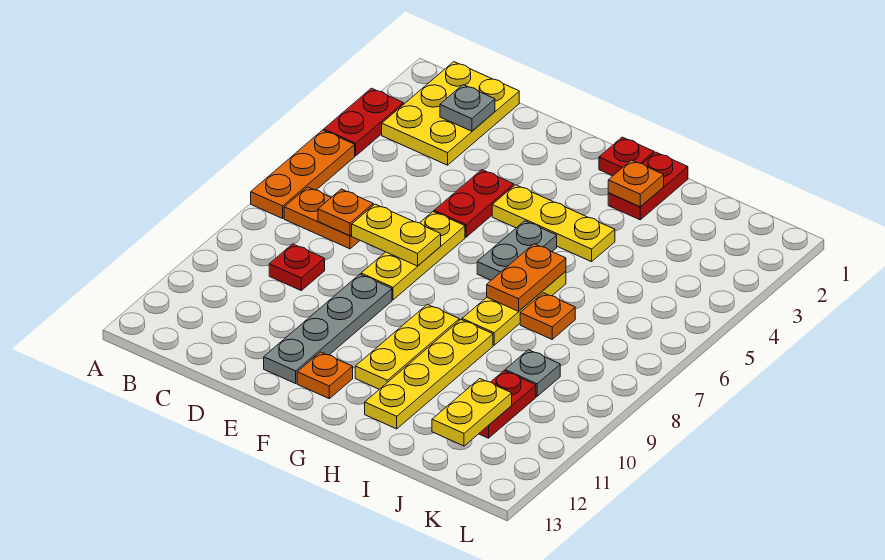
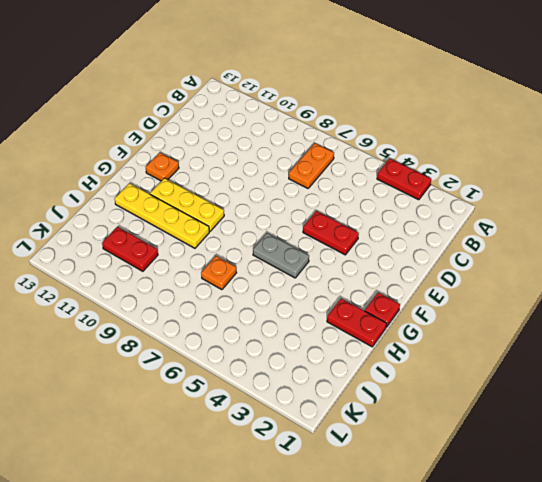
none -> orange plate A5:A7 level 1
none -> yellow plate B1:C3 level 1
none -> red plate C9 level 1

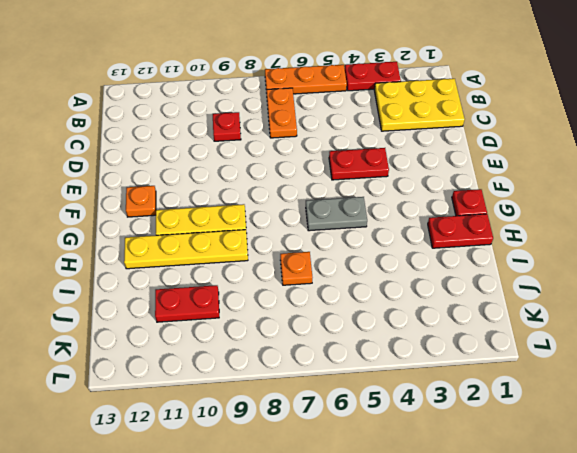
none -> yellow plate E6:E8 level 1
none -> grey plate E9:E12 level 1
none -> yellow plate F4:H4 level 1

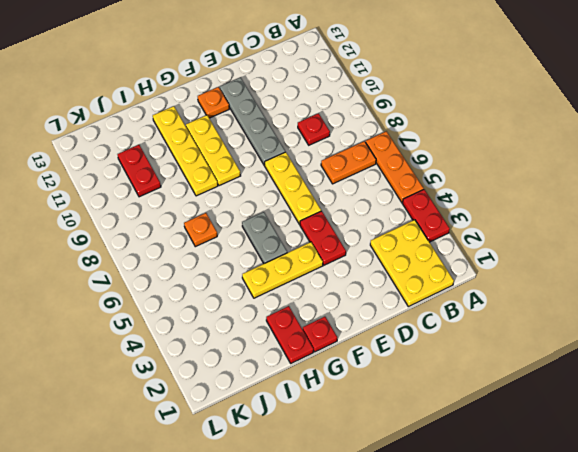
none -> yellow plate H6:H8 level 1
none -> grey plate J9 level 1
none -> grey plate C2 level 2

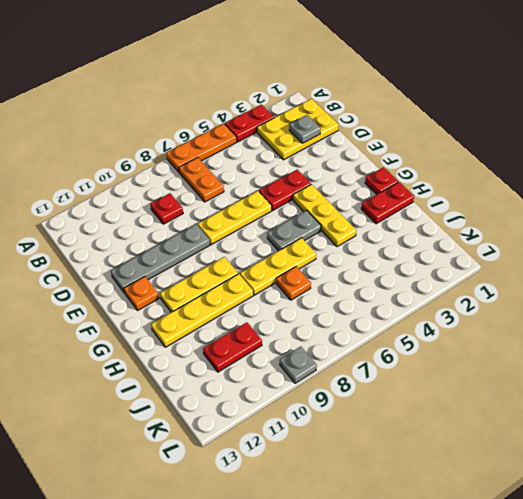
grey plate L9 level 1 -> grey plate J9 level 1
none -> orange plate C7 level 2
none -> yellow plate D7:E7 level 2
none -> orange plate H2 level 2

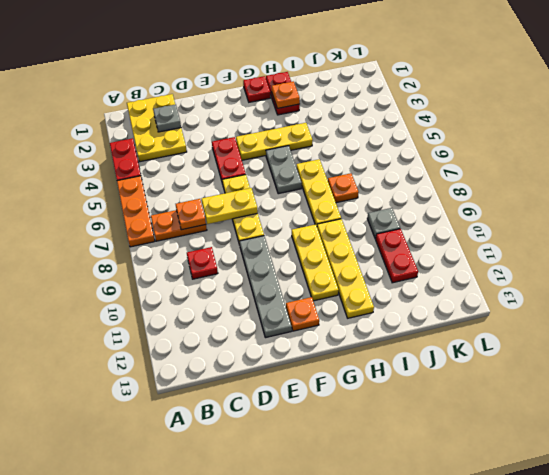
none -> orange plate H6:H7 level 2
none -> yellow plate J11:J12 level 2

